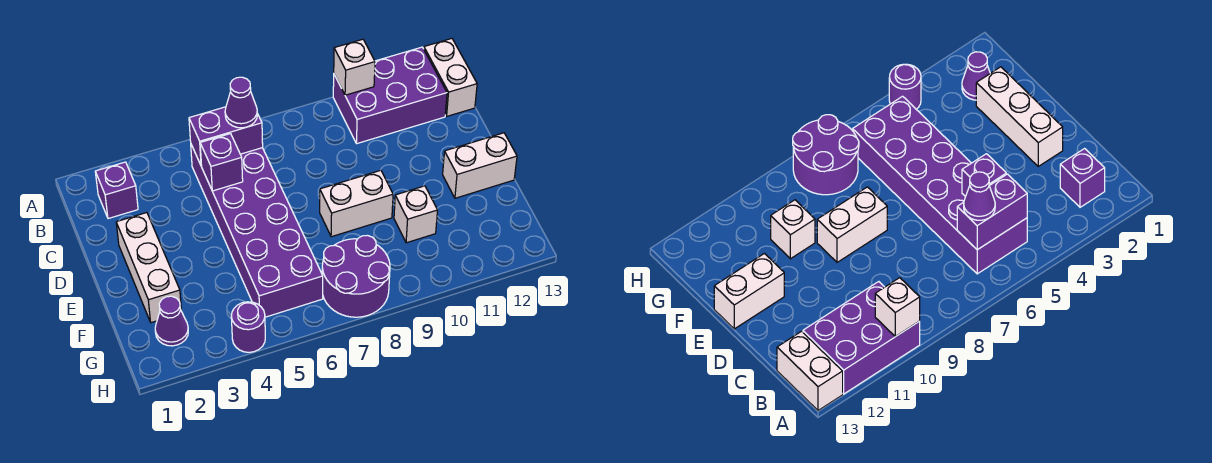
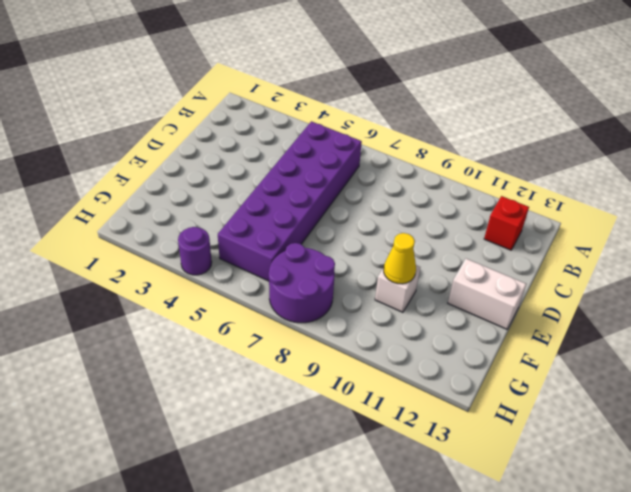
red brick B12 level 1 -> purple brick A10:B12 level 1
yellow cone F10 level 2 -> none
none -> white brick A13:B13 level 1
none -> purple brick B2 level 1
none -> white brick D2:F2 level 1

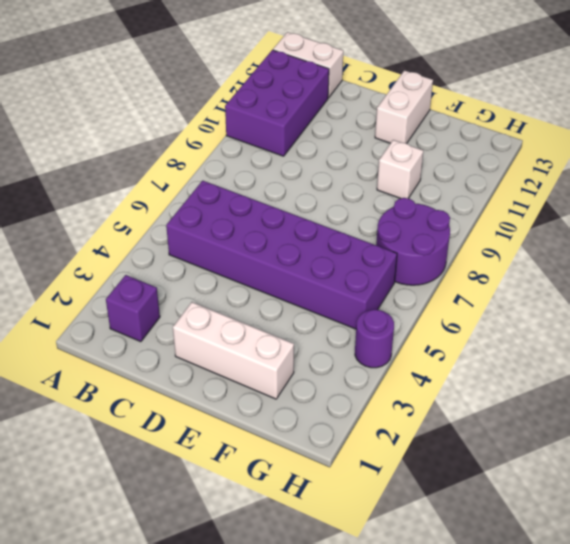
none -> white brick E8:E9 level 1
none -> purple cone G2 level 1
none -> white brick A10 level 2

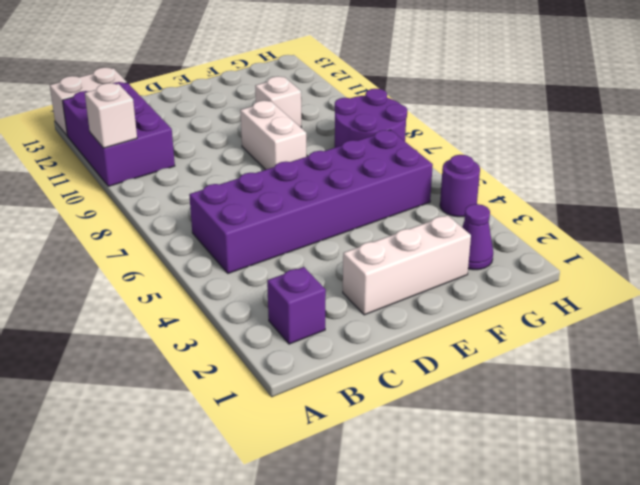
none -> white brick E12:E13 level 1
none -> purple brick B5:B6 level 2
none -> purple brick C5 level 2

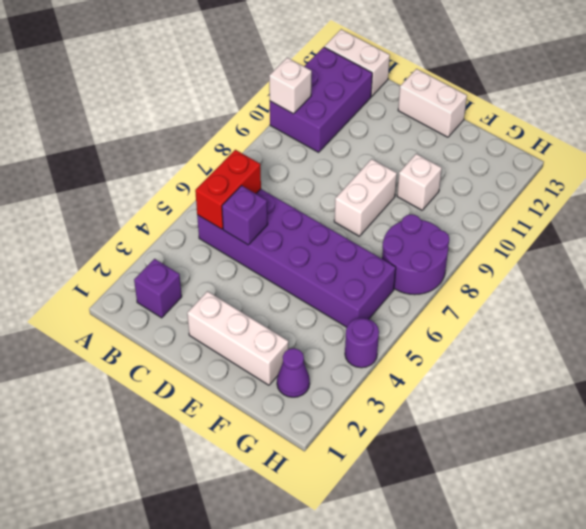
red brick B5:B6 level 2 -> purple brick B5:B6 level 2
white brick D13:E13 level 1 -> white brick E12:E13 level 1
none -> purple cone B6 level 3

